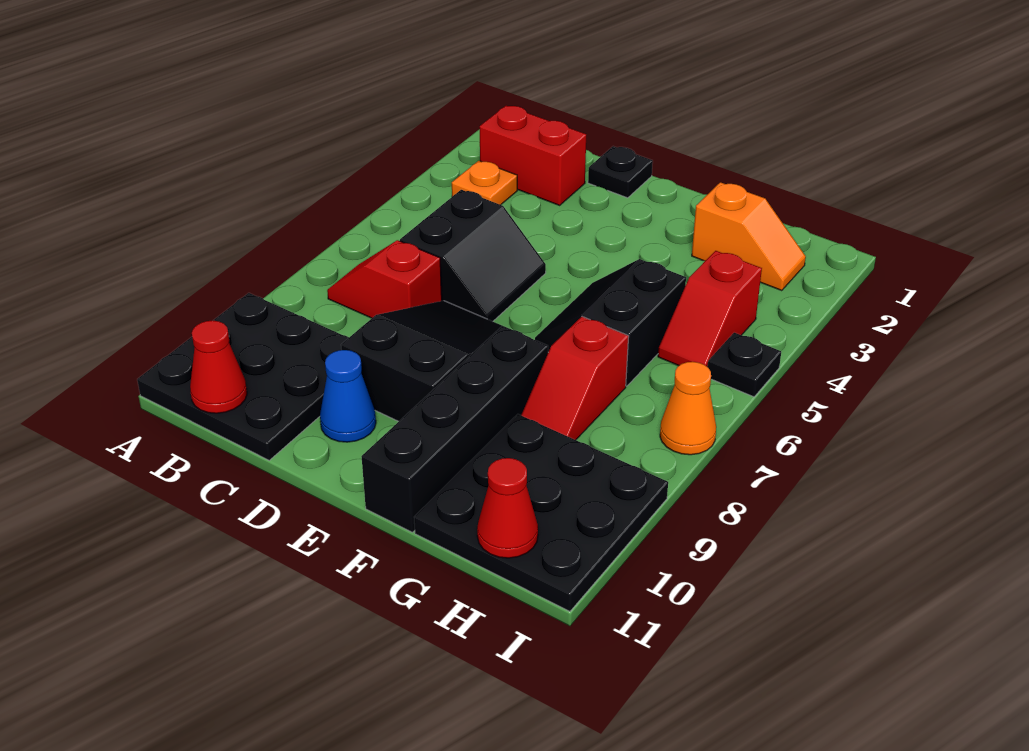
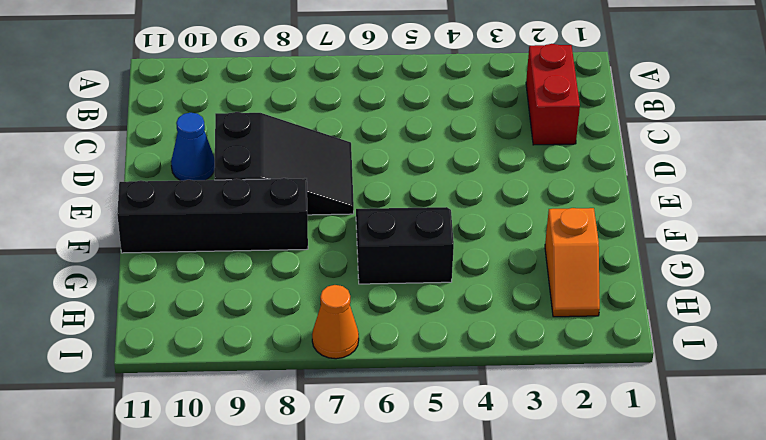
none -> black plate A9:C11 level 1
none -> orange plate B3 level 1
none -> red slope B7:C7 level 1 top C

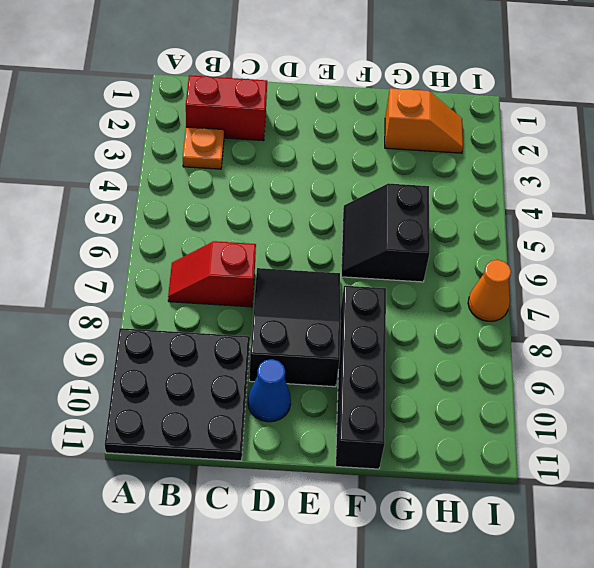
none -> black slope C5:D6 level 1 top C
none -> black plate D1 level 1
none -> red slope G7:G8 level 1 top 7

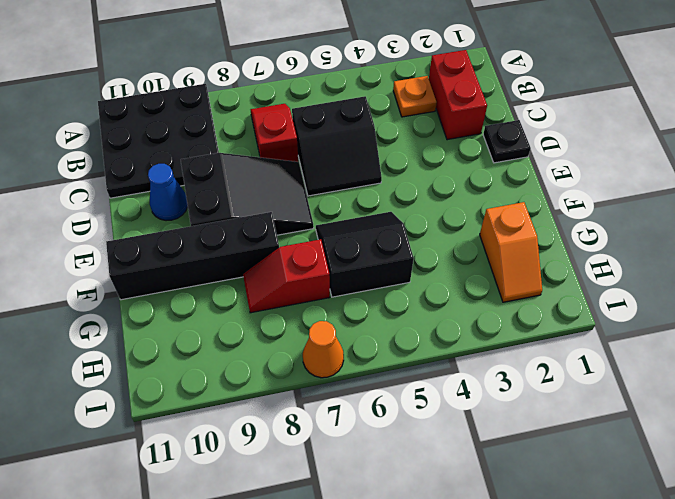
none -> black plate G9:I11 level 1
none -> red slope H4:H5 level 1 top 4
none -> black plate I5 level 1

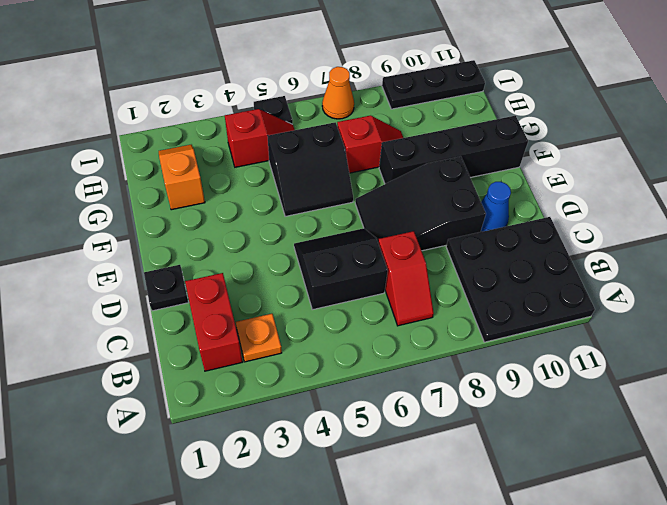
black plate I9:I11 level 1 -> black plate G9:I11 level 1
none -> red cone B11 level 2
none -> red cone H11 level 2

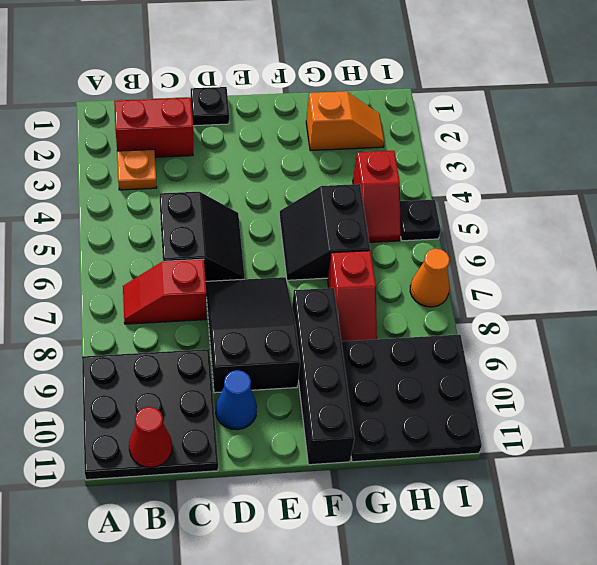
none -> red cone H11 level 2

